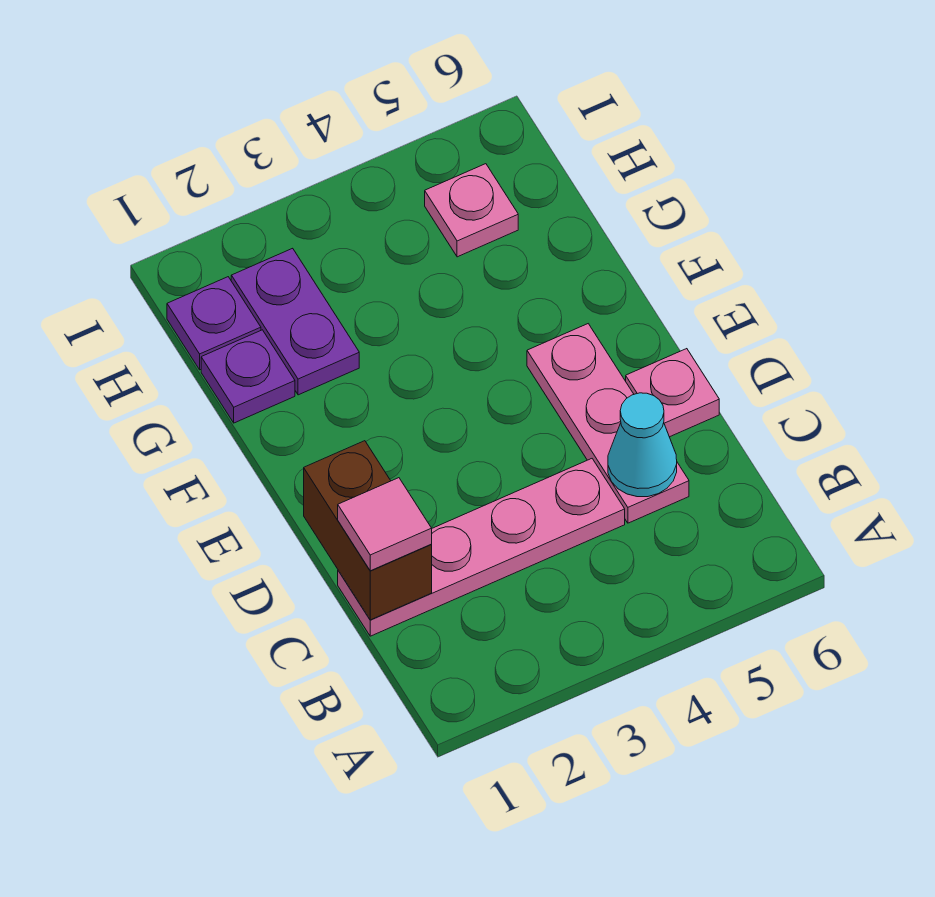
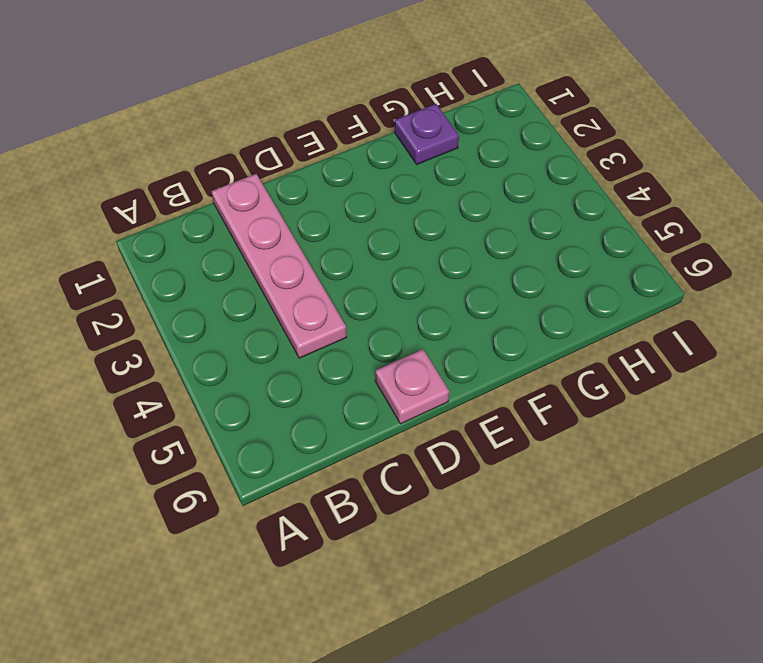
none -> pink plate C5:E5 level 1
none -> purple plate G2:H2 level 1

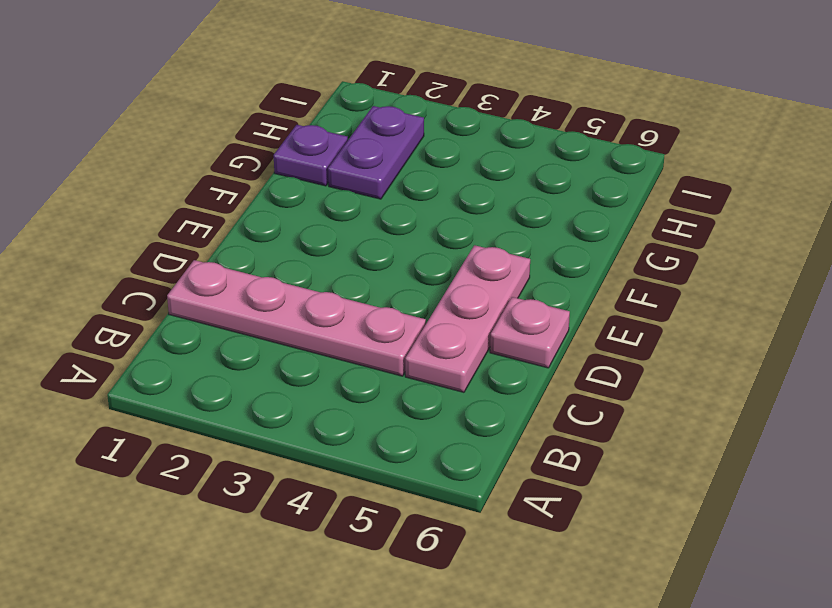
none -> purple plate H1 level 1
none -> pink plate H5 level 1

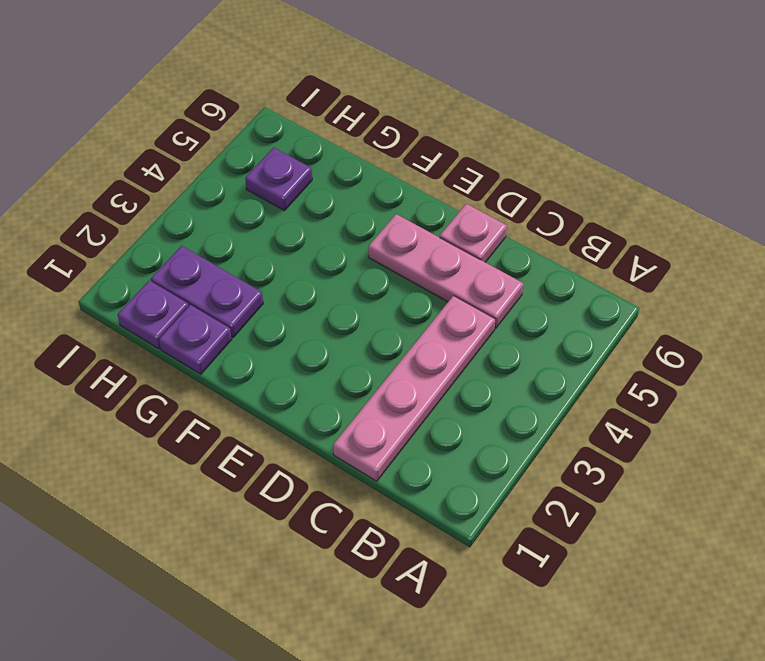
purple plate H5 level 1 -> pink plate H5 level 1
none -> brown brick C1:D1 level 2
none -> cyan cone C5 level 2

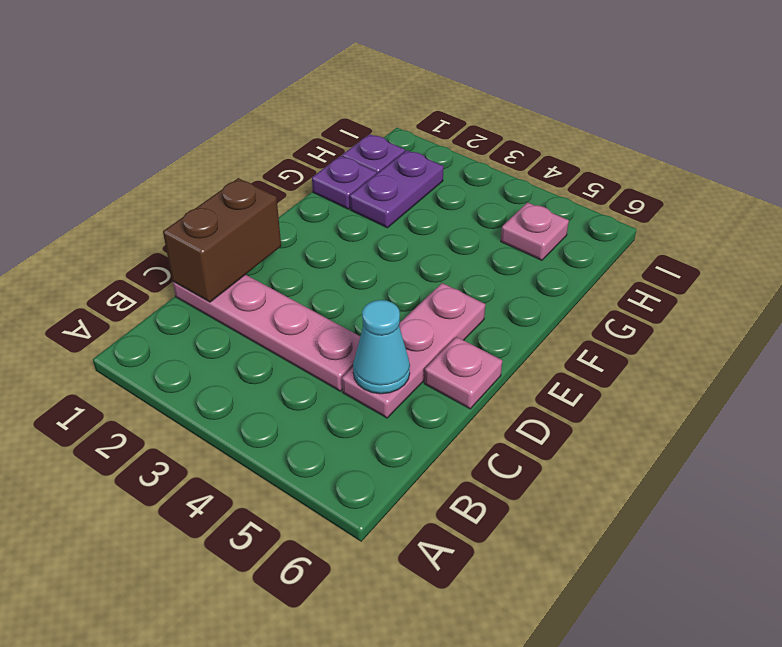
none -> pink tile C1 level 3

